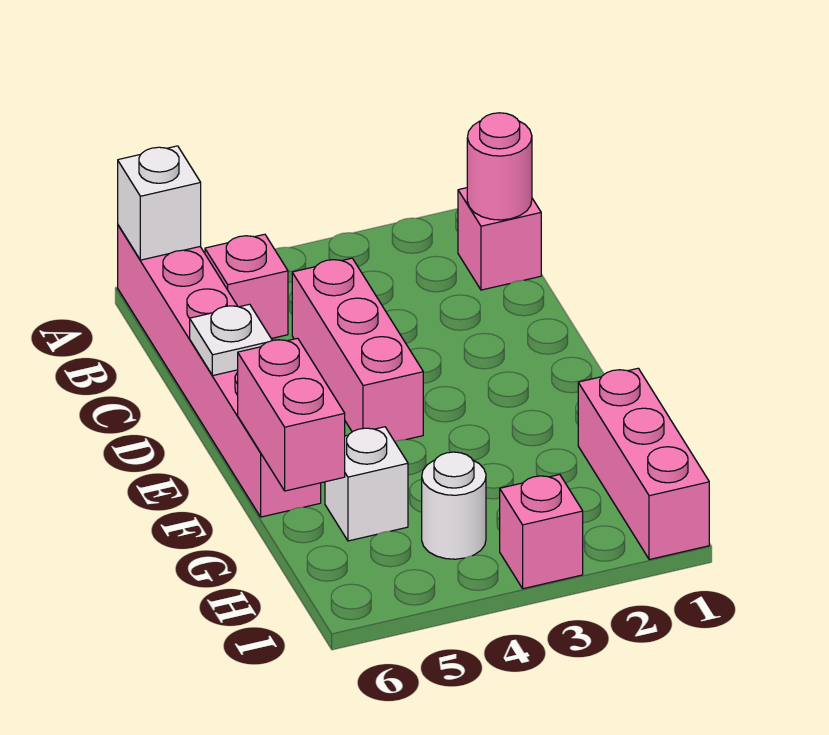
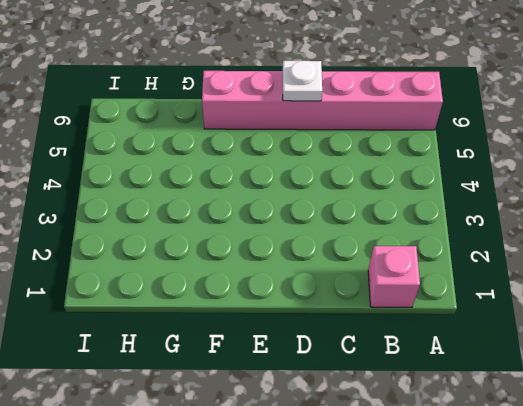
none -> pink brick B5 level 1
none -> pink brick C4:E4 level 1
none -> pink brick G1:I1 level 1

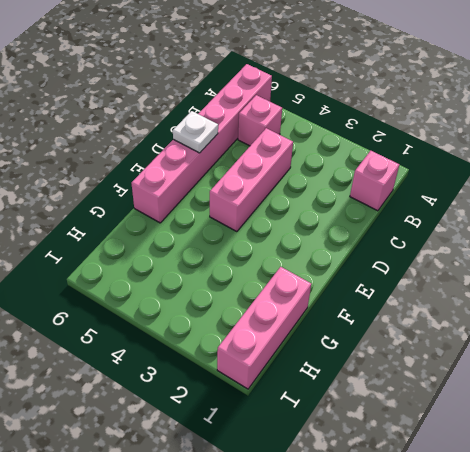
none -> white brick G5 level 1
none -> white round brick H4 level 1
none -> pink brick I3 level 1

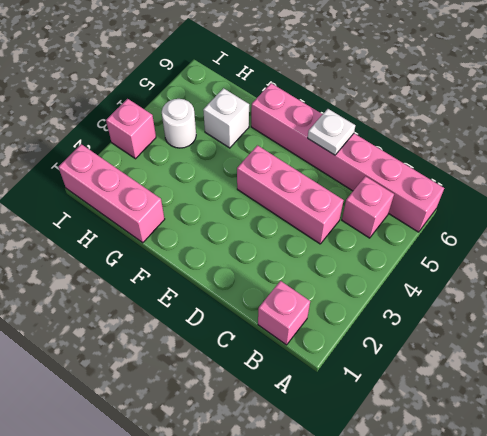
none -> white brick A6 level 2
none -> pink round brick B1 level 2
none -> pink brick F6:G6 level 2

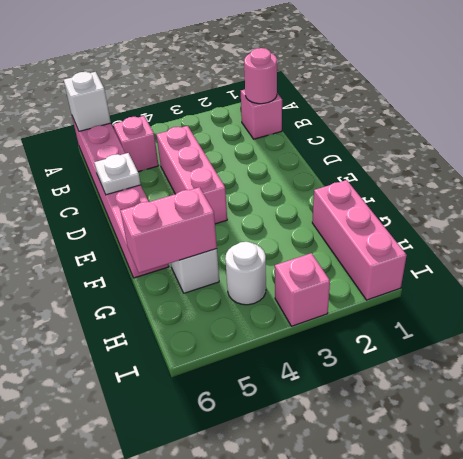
pink brick G5:G6 level 2 -> pink brick F6:G6 level 2

